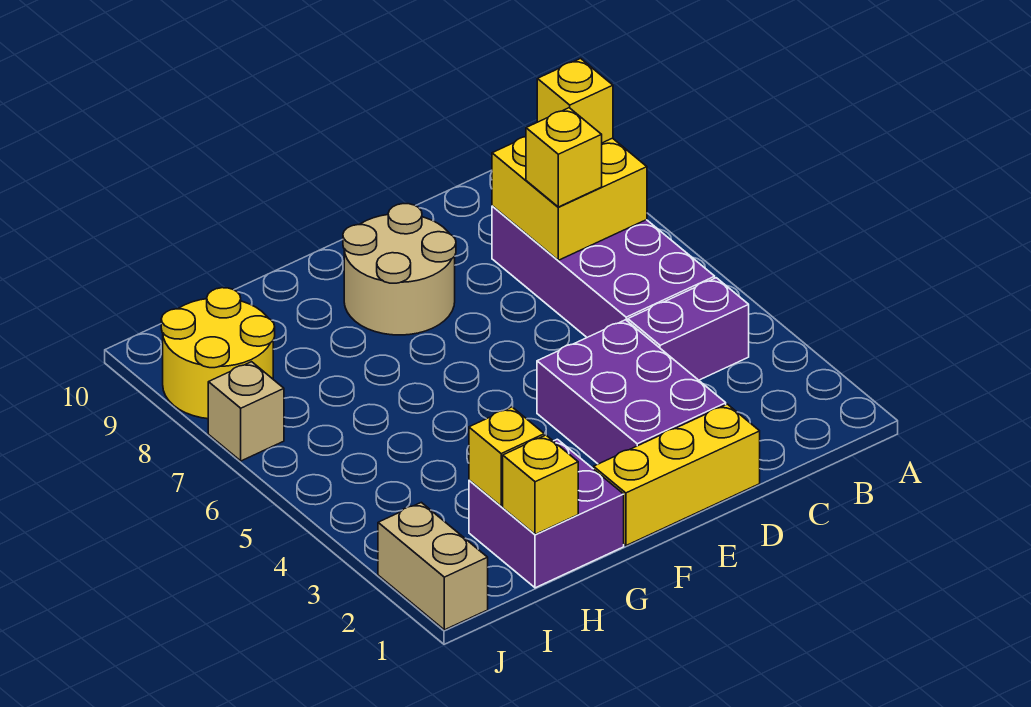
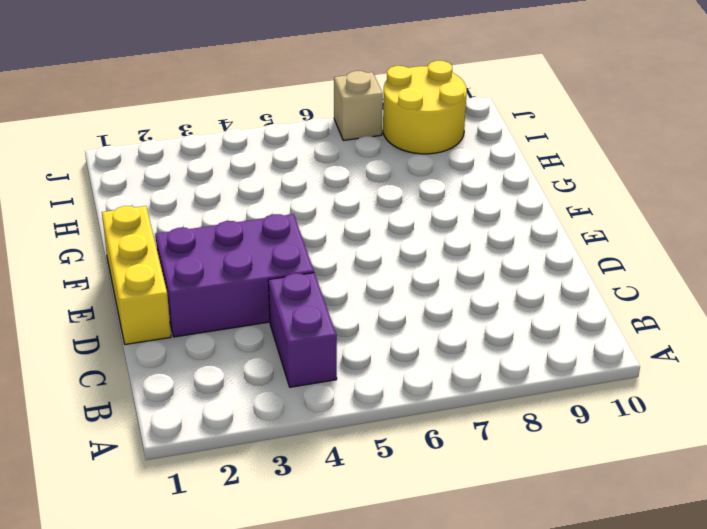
none -> purple brick B5:C8 level 1
none -> tan round brick E8:F9 level 1
none -> purple brick G1:H2 level 1

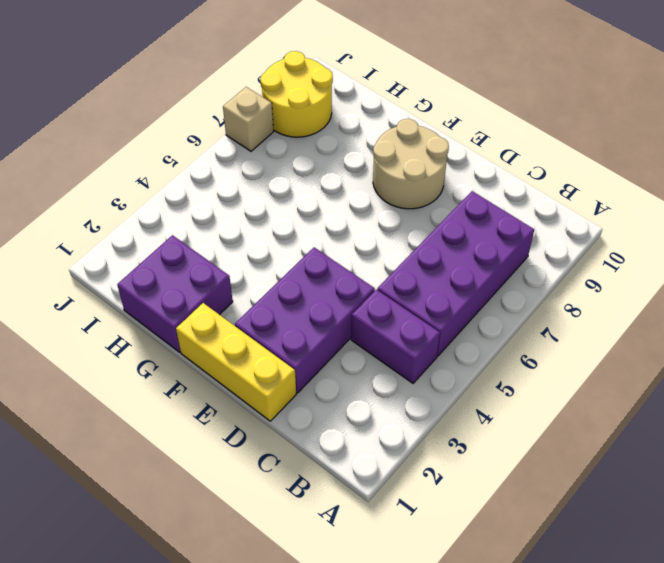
none -> tan brick J1:J2 level 1
none -> yellow brick B7:C8 level 2
none -> yellow brick H1 level 2

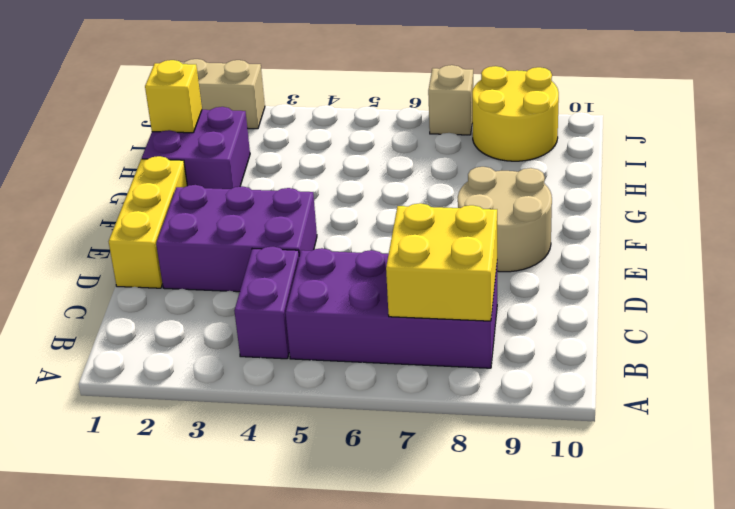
none -> yellow brick H2 level 2
none -> yellow brick B8 level 3
none -> yellow brick C7 level 3

